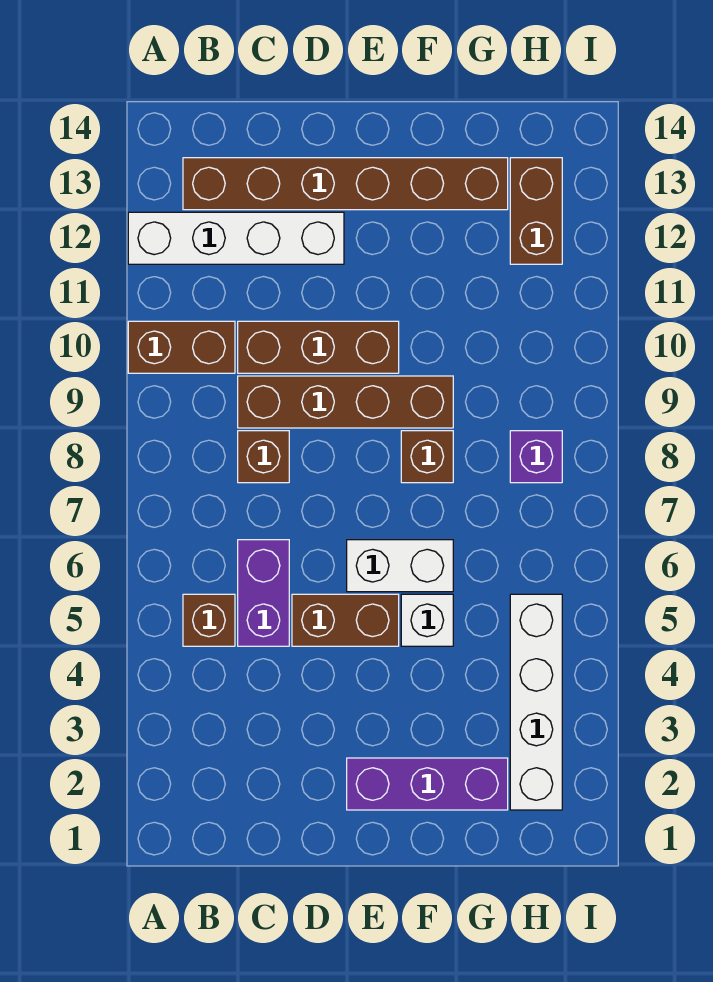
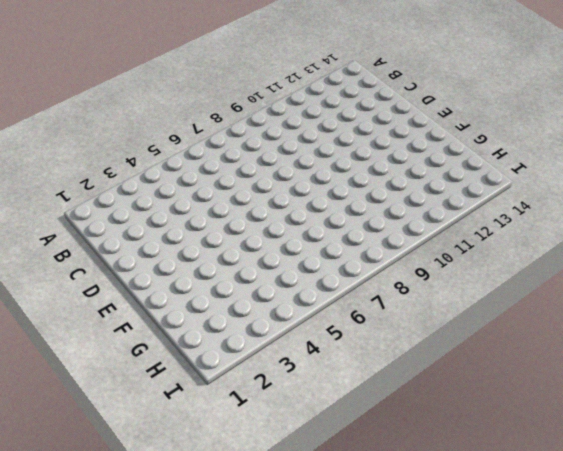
none -> brown brick A10:B10 level 1
none -> white brick A12:D12 level 1
none -> brown brick B5 level 1

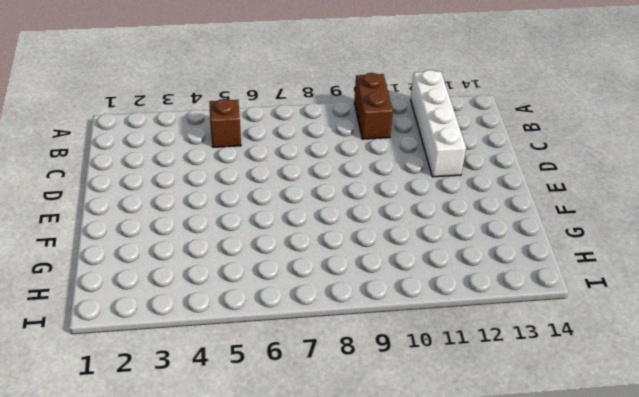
none -> brown brick B13:G13 level 1
none -> purple brick C5:C6 level 1
none -> brown brick C8 level 1

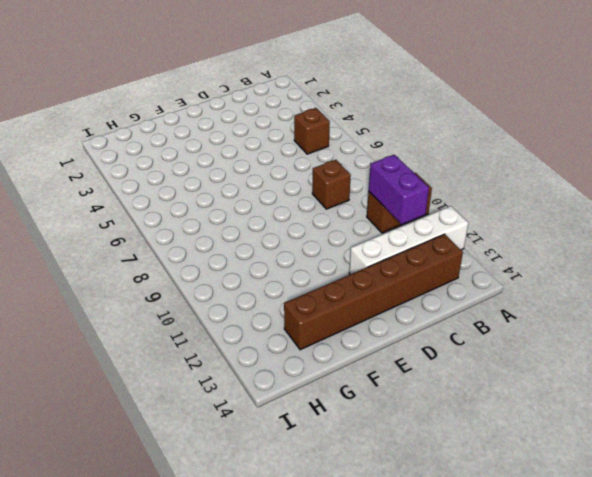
purple brick B10:B11 level 2 -> purple brick C5:C6 level 1
none -> brown brick C9:F9 level 1
none -> brown brick C10:E10 level 1
none -> brown brick D5:E5 level 1

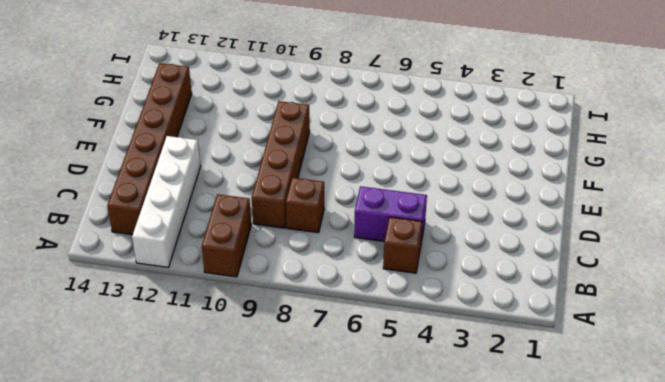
none -> brown brick C10:E10 level 1
none -> brown brick D5:E5 level 1
none -> purple brick E2:G2 level 1

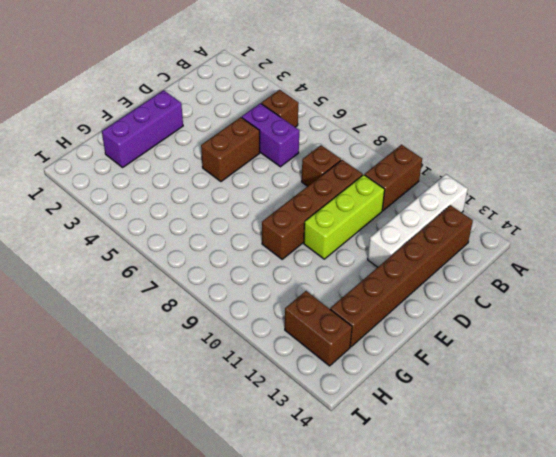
lime brick C10:E10 level 1 -> brown brick C10:E10 level 1
none -> white brick E6:F6 level 1
none -> white brick F5 level 1
none -> brown brick F8 level 1

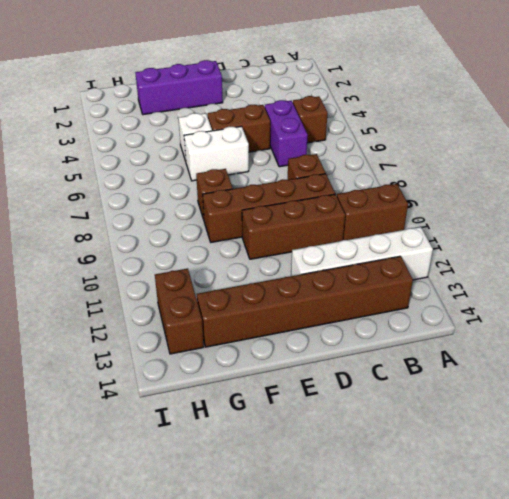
none -> white brick H2:H5 level 1
none -> purple brick H8 level 1

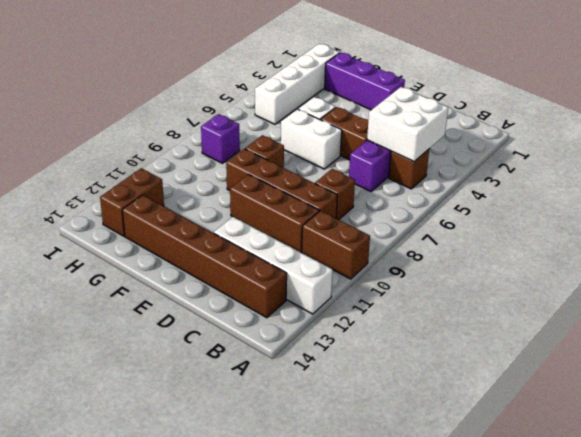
white brick B4:C5 level 2 -> none

